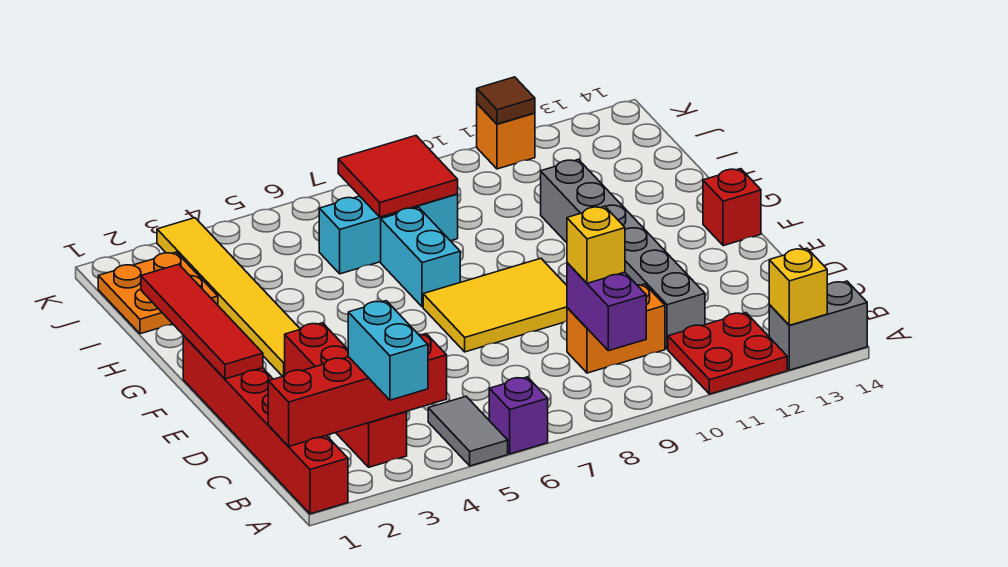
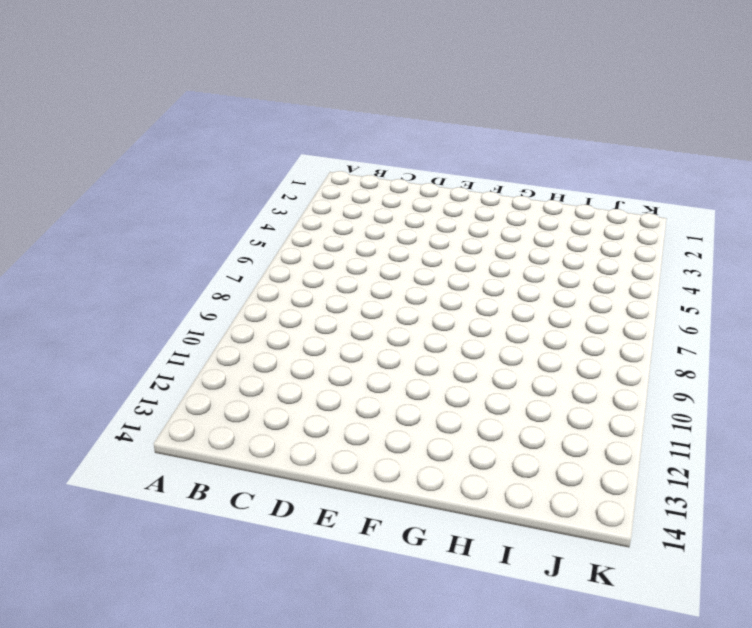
none -> red brick A1:F1 level 1
none -> grey tile A5:B5 level 1
none -> purple brick A6 level 1

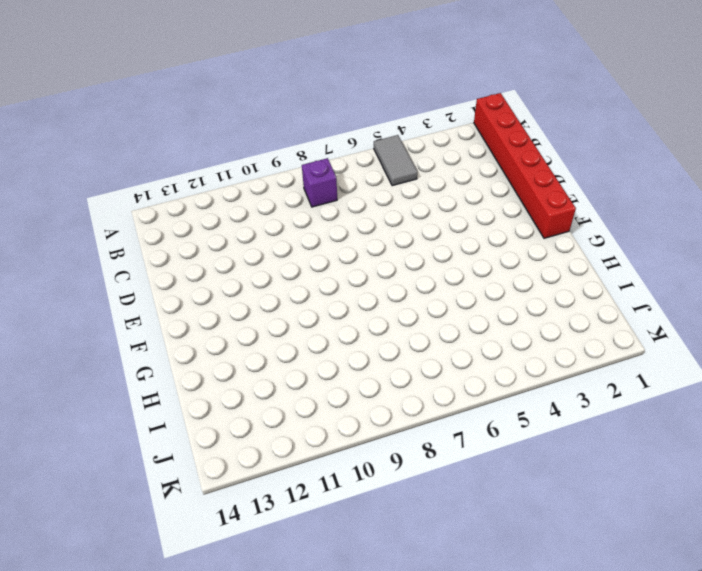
purple brick B8 level 1 -> purple brick A6 level 1
none -> red plate A11:B12 level 1
none -> grey brick A13:A14 level 1
none -> red brick B3:E3 level 1

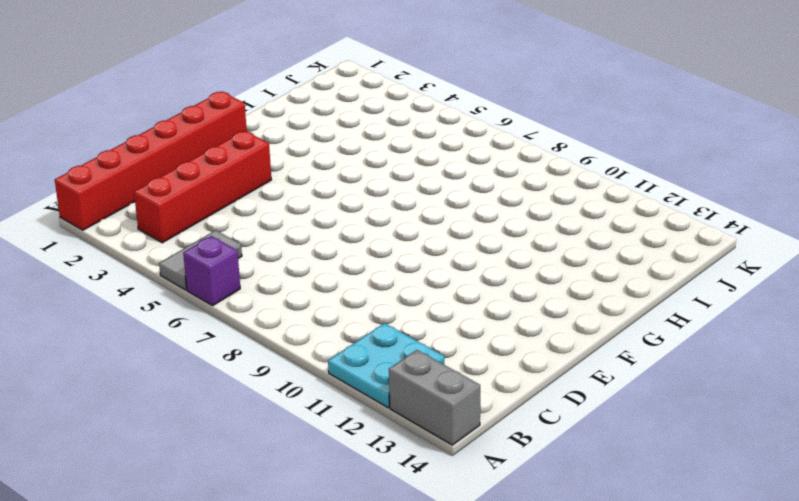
cyan plate A11:B12 level 1 -> red plate A11:B12 level 1
none -> orange brick C9:C10 level 1
none -> grey brick C11:H11 level 1
none -> yellow tile E7:F9 level 1

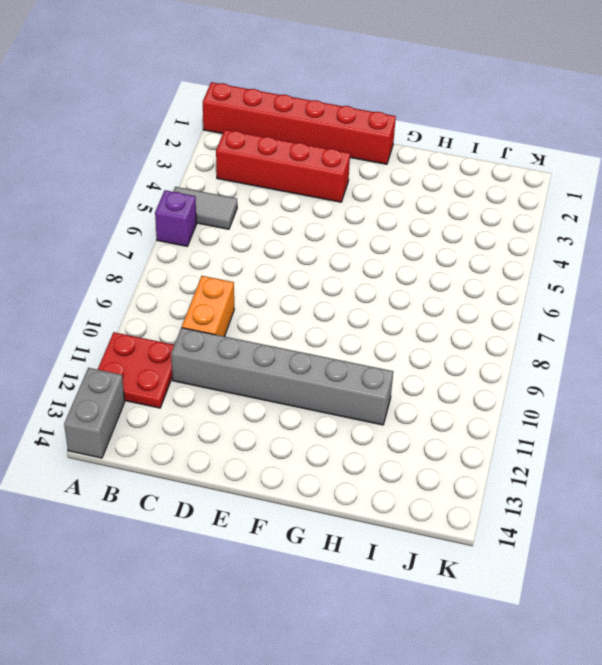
none -> yellow tile E7:F9 level 1
none -> yellow tile F3:K3 level 1
none -> red brick F14 level 1

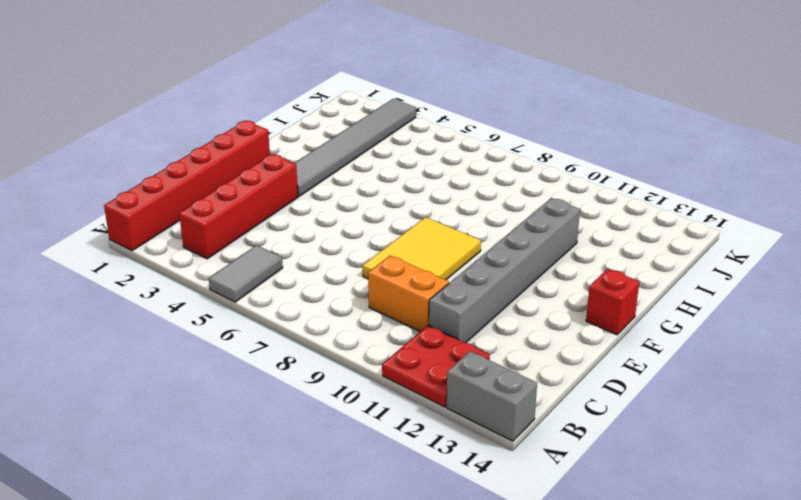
yellow tile D8:F9 level 1 -> yellow tile E7:F9 level 1
grey tile F3:K3 level 1 -> yellow tile F3:K3 level 1
none -> purple brick A6 level 1
none -> cyan brick G7:H7 level 1
none -> orange plate I1:J2 level 1

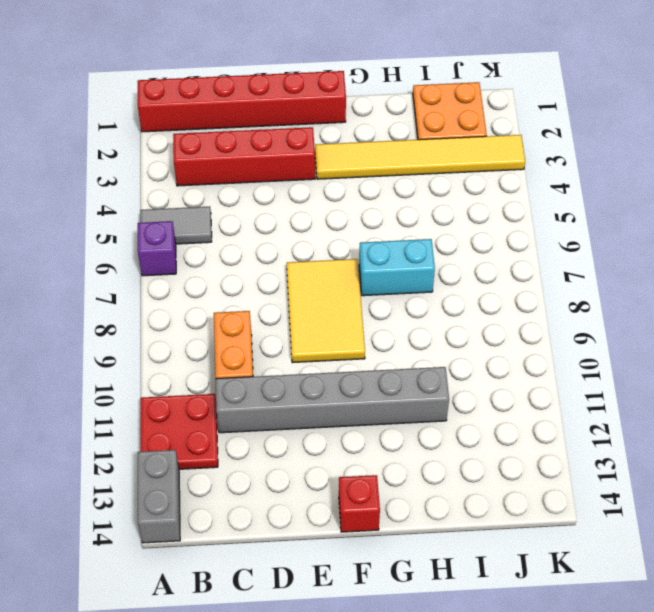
none -> cyan brick I6:I8 level 1
none -> orange brick K11 level 1
none -> yellow brick A13 level 2

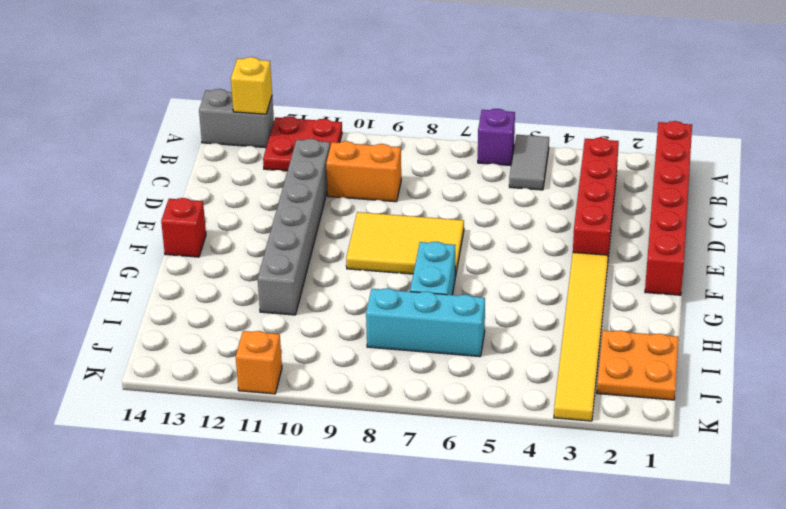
none -> red brick B1:B4 level 2
none -> purple brick B9:C9 level 2
none -> red tile E1:H1 level 2

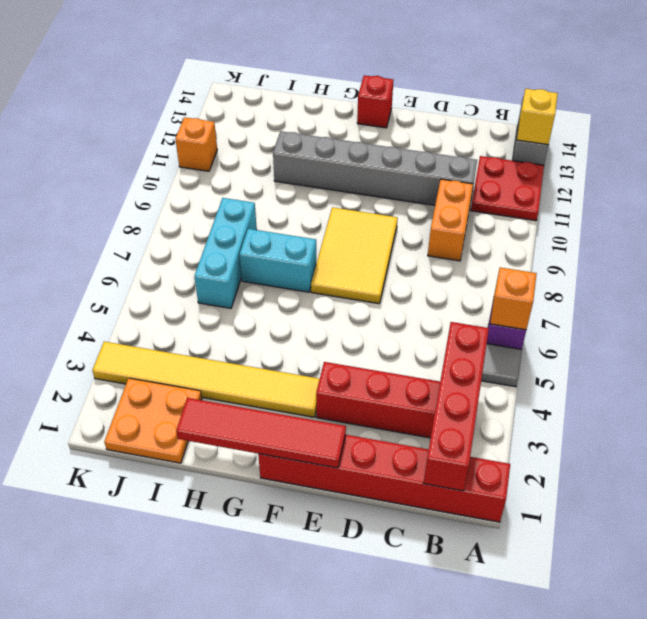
orange brick A6 level 2 -> none
none -> purple brick B9:C9 level 2
none -> red tile I7:J8 level 2
none -> brown tile K11 level 2

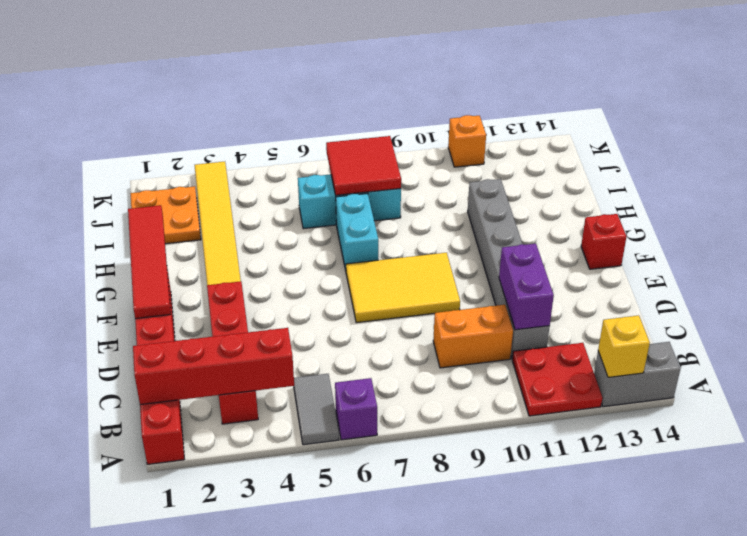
purple brick C11:D11 level 2 -> purple brick B9:C9 level 2
none -> brown tile K11 level 2
none -> cyan brick A3:B3 level 3
none -> yellow brick C9 level 3

